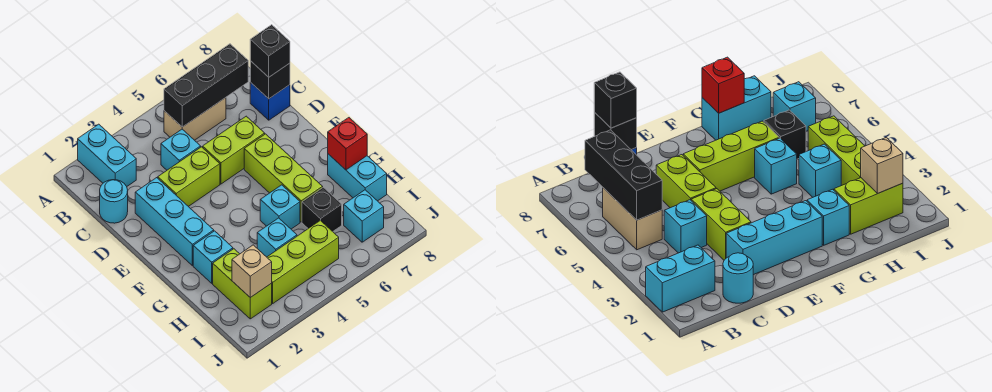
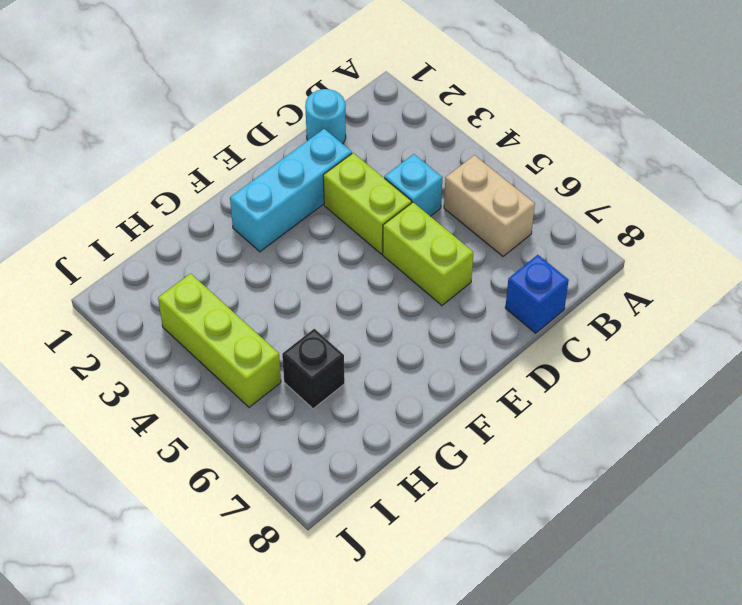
none -> cyan brick A2:B2 level 1
none -> lime brick E6:G6 level 1
none -> cyan brick G2 level 1

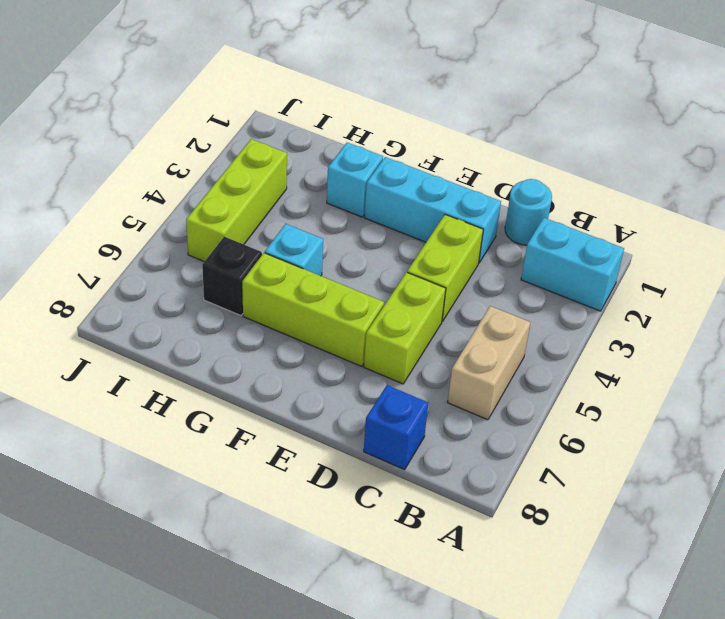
none -> cyan brick C4 level 1
none -> cyan brick G8:H8 level 1
none -> lime brick H2:I2 level 1

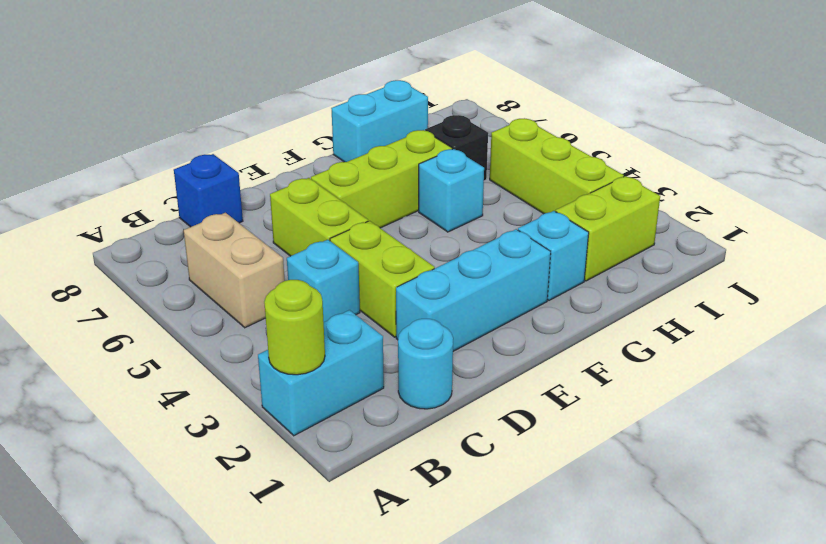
lime round brick A2 level 2 -> none
none -> cyan brick H4 level 1
none -> cyan brick I7 level 1
none -> black brick B5:B7 level 2

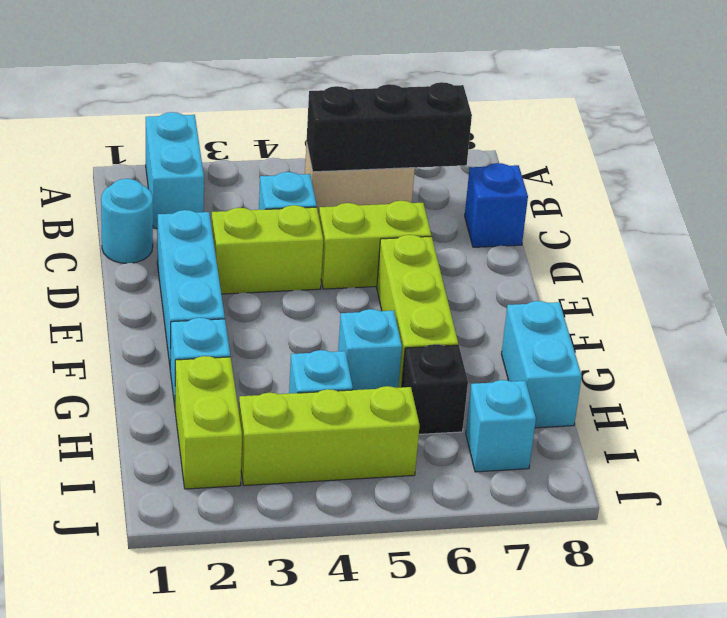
none -> black brick C8 level 2
none -> red brick G8 level 2
none -> tan brick I2 level 2

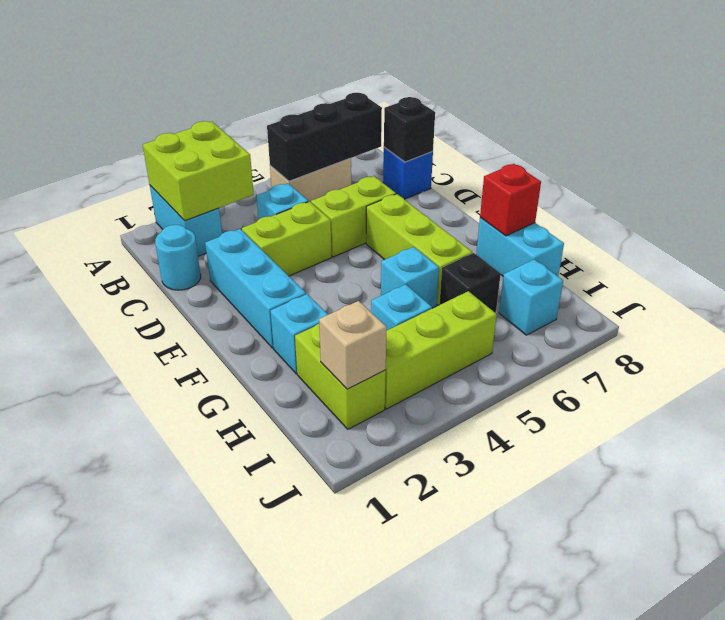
lime brick A2:B3 level 2 -> none
none -> black brick C8 level 3

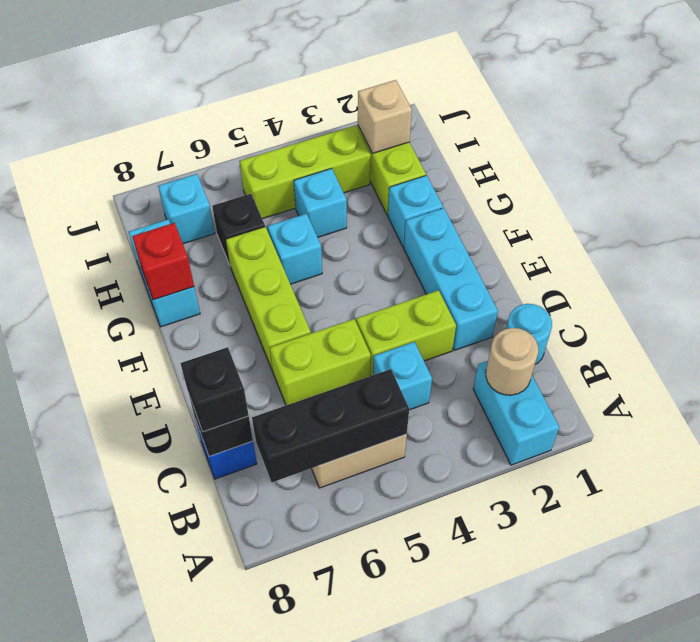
tan round brick B2 level 2 -> none

